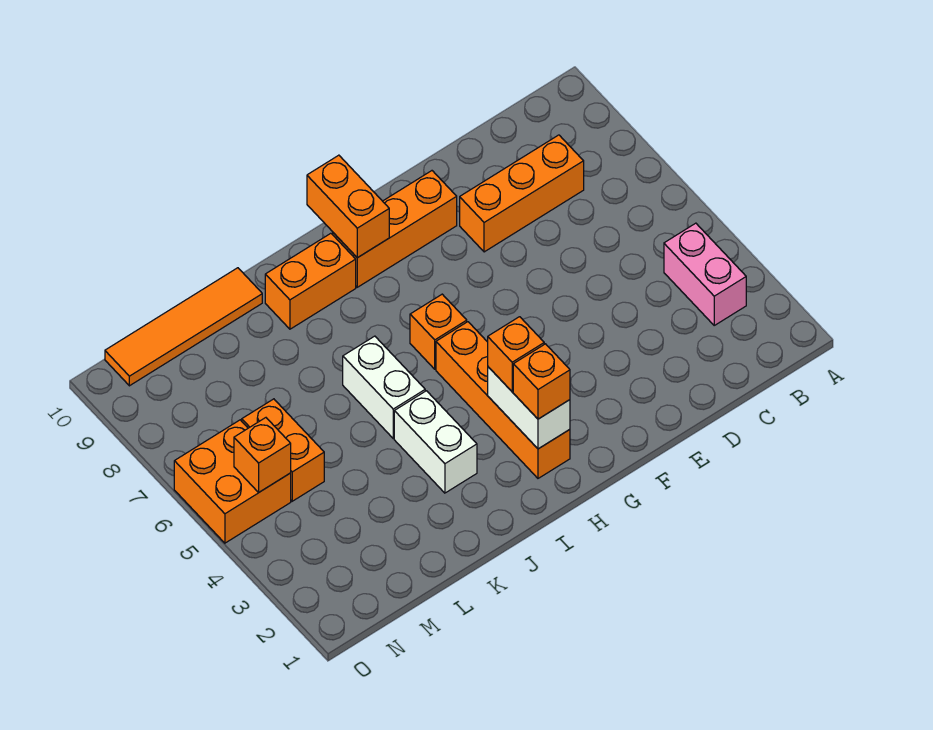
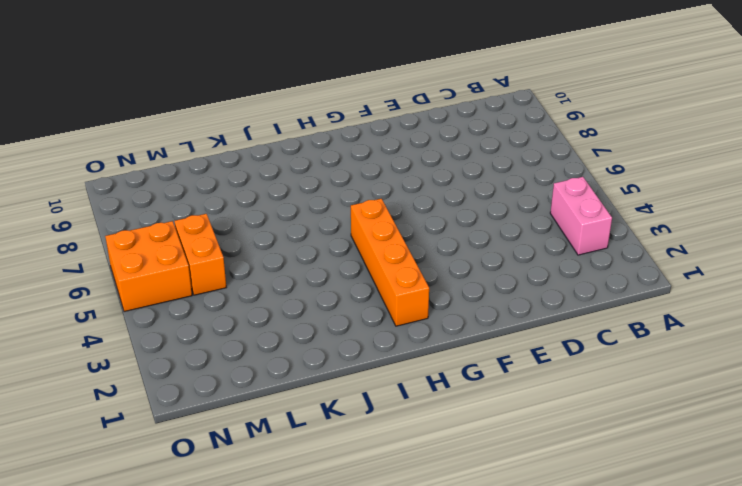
none -> orange brick C8:E8 level 1
none -> orange brick F9:H9 level 1
none -> orange brick H6 level 1

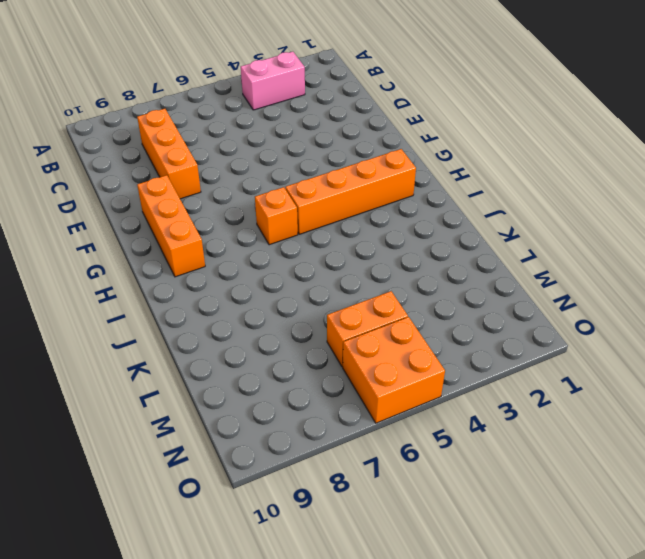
none -> orange brick I9:J9 level 1
none -> white brick J3:J4 level 1
none -> white brick J5:J6 level 1

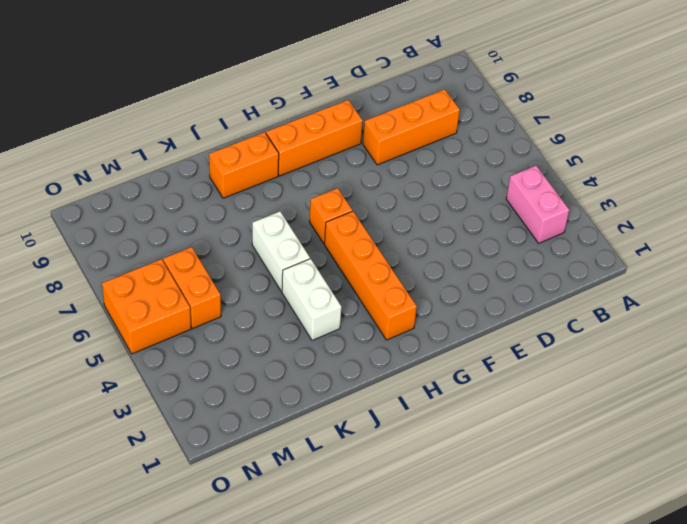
none -> orange tile K10:N10 level 1
none -> white brick H2:H3 level 2
none -> orange brick H9:H10 level 2

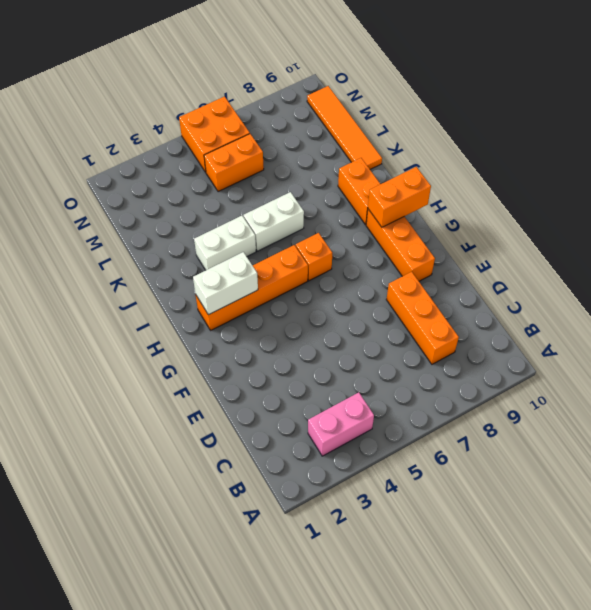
none -> orange brick N5 level 2
none -> orange brick H2 level 3
none -> orange brick H3 level 3

